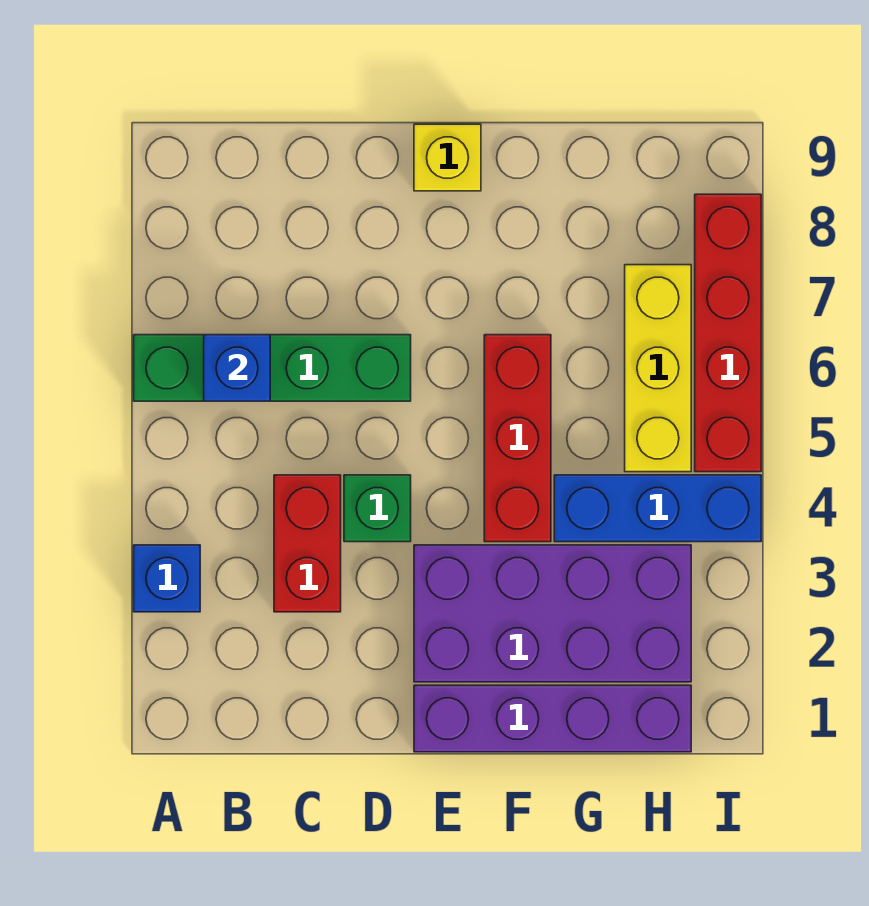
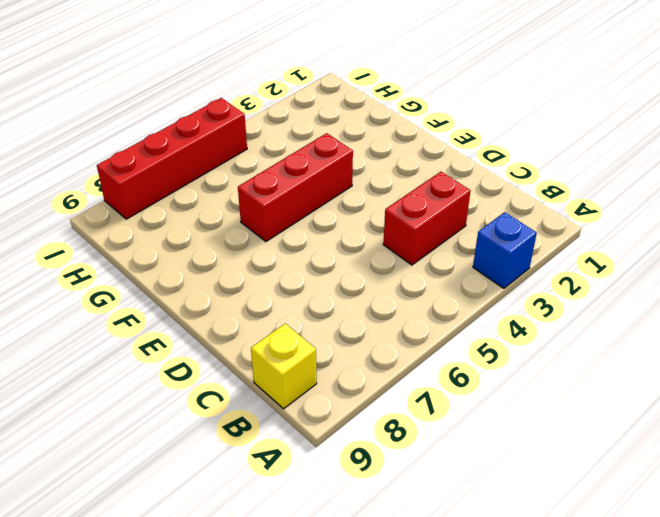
yellow brick B9 level 1 -> yellow brick E9 level 1
none -> green brick A6:D6 level 1
none -> green brick D4 level 1
none -> purple brick E1:H1 level 1

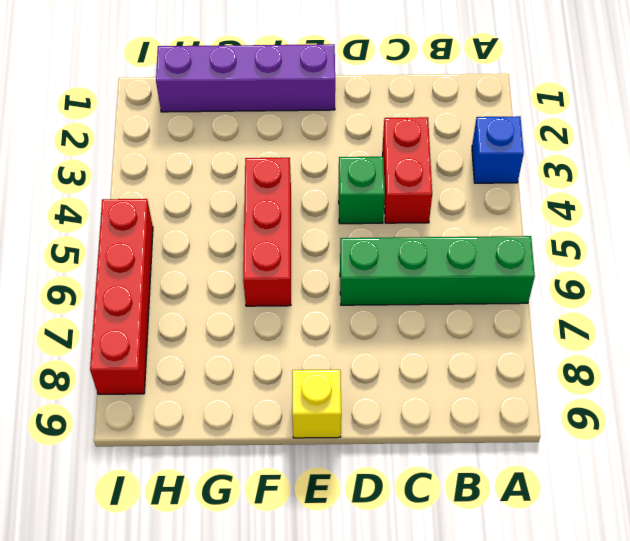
none -> purple brick E2:H3 level 1
none -> blue brick G4:I4 level 1
none -> yellow brick H5:H7 level 1

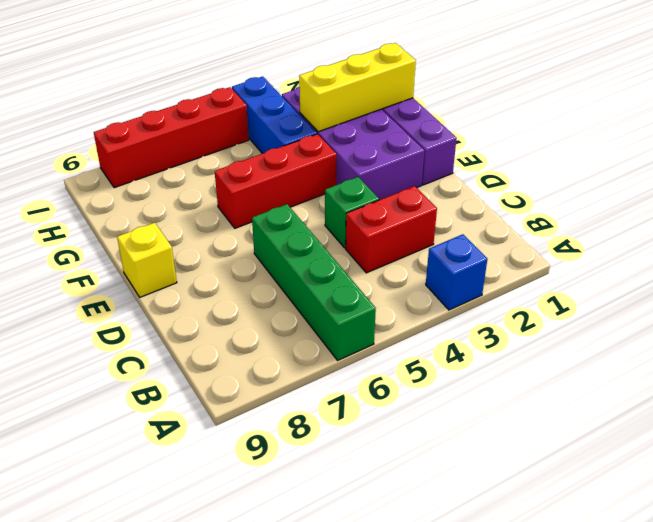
yellow brick G1:G3 level 2 -> yellow brick H5:H7 level 1
none -> blue brick B6 level 2

